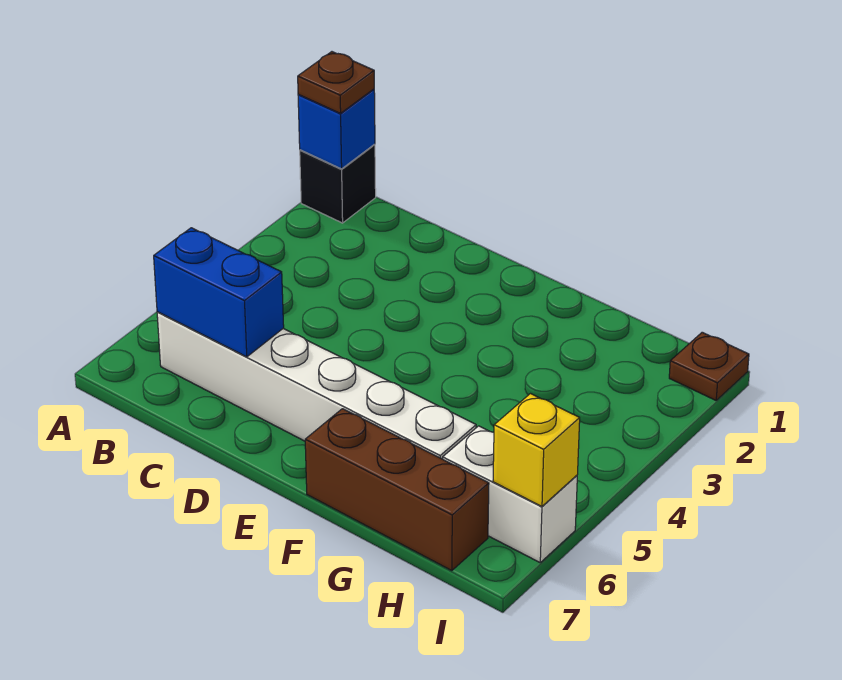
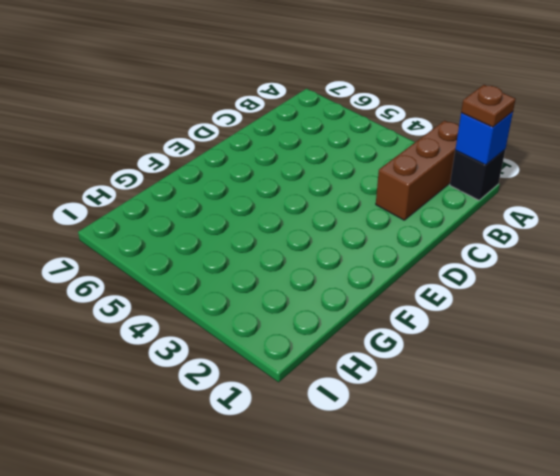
brown brick A2:C2 level 1 -> brown brick F7:H7 level 1
none -> white brick B6:G6 level 1
none -> white brick H6:I6 level 1

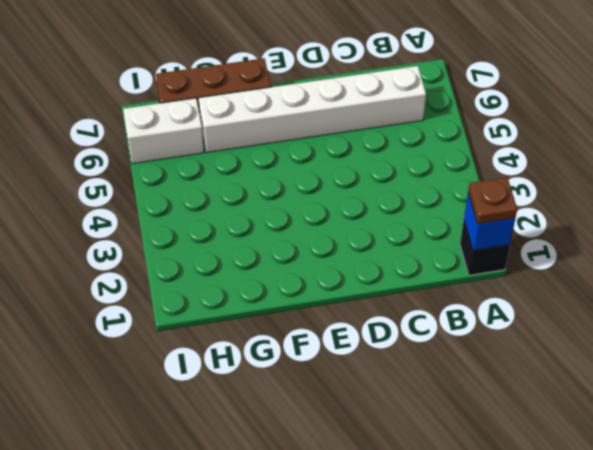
none -> brown plate I1 level 1
none -> blue brick B6:C6 level 2

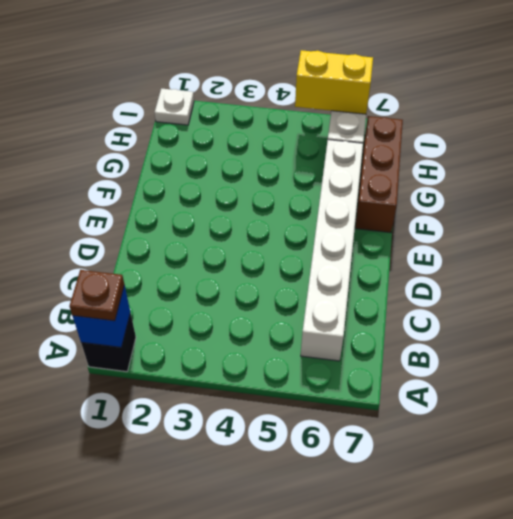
white plate I1 level 1 -> brown plate I1 level 1
yellow brick I5:I6 level 2 -> yellow brick I6 level 2
none -> blue brick B6:C6 level 2

